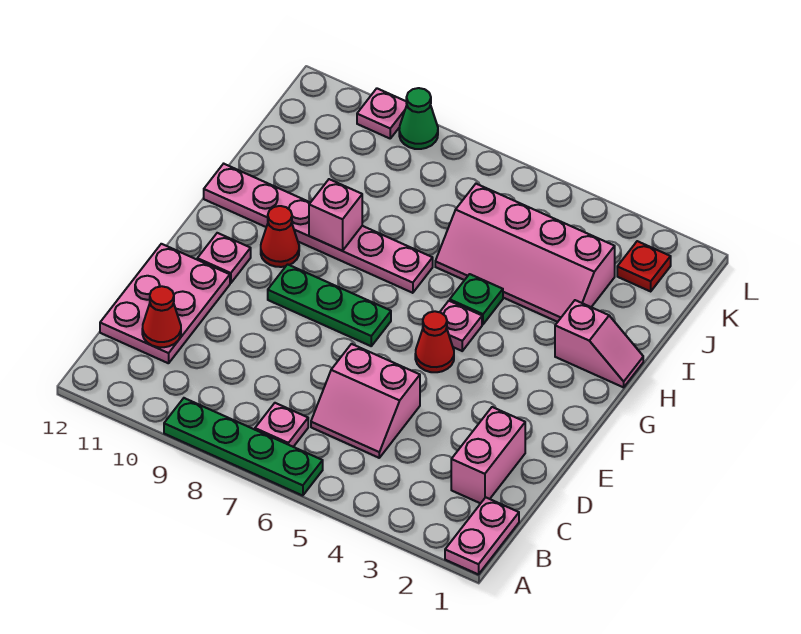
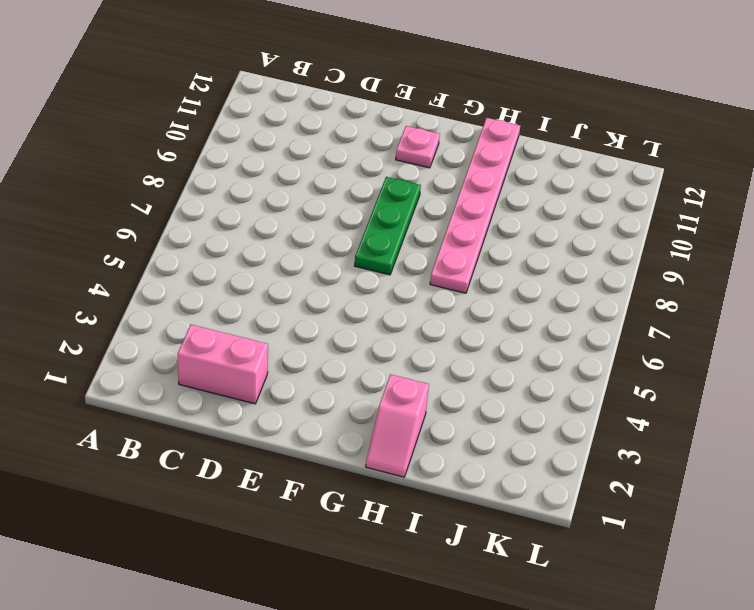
none -> pink plate A1:B1 level 1
none -> green plate A6:A9 level 1
none -> pink plate B7 level 1

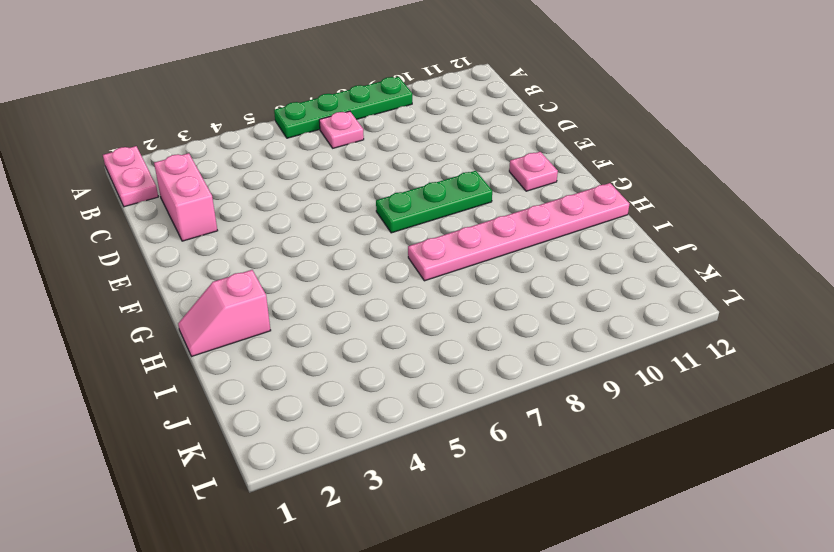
none -> pink slope C5:D6 level 1 top D
none -> pink plate C11:E12 level 1
none -> red cone F5 level 1

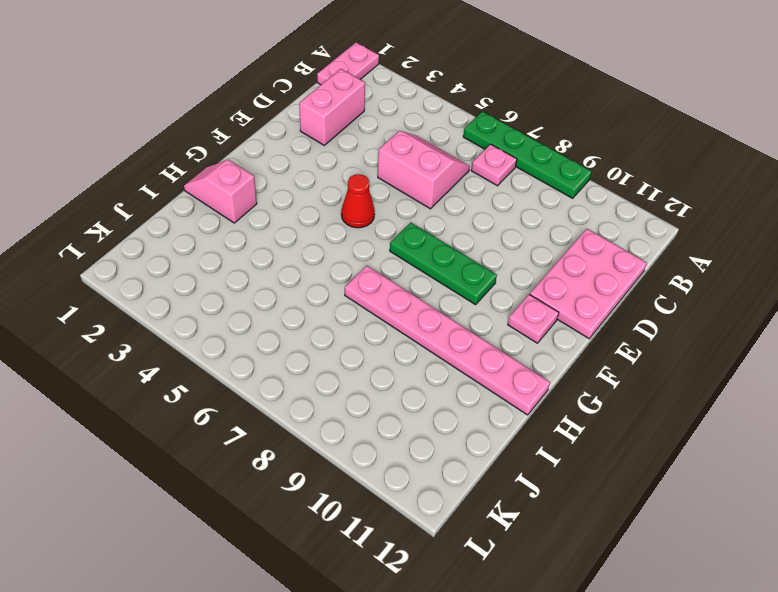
none -> pink plate G5 level 1
none -> red cone G10 level 1
none -> green plate H5 level 1

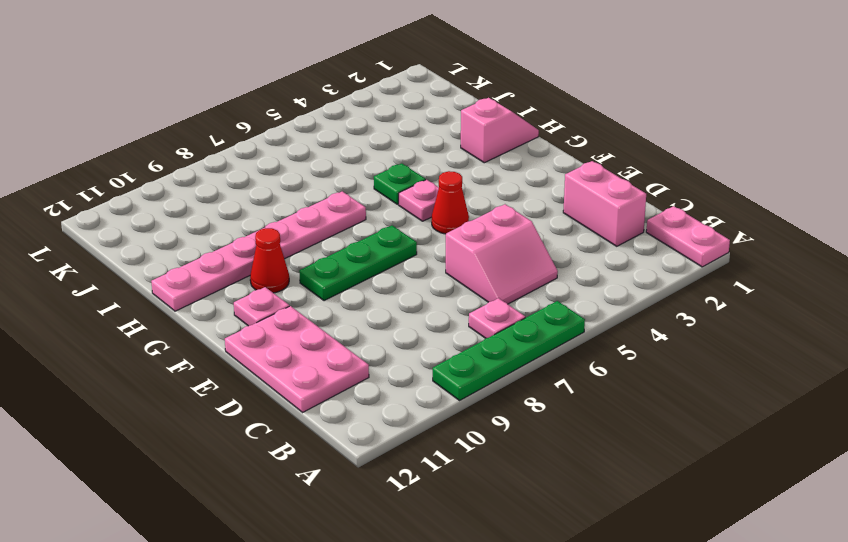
none -> pink slope I3:J6 level 1 top J
none -> red plate K2 level 1
none -> green cone L9 level 1

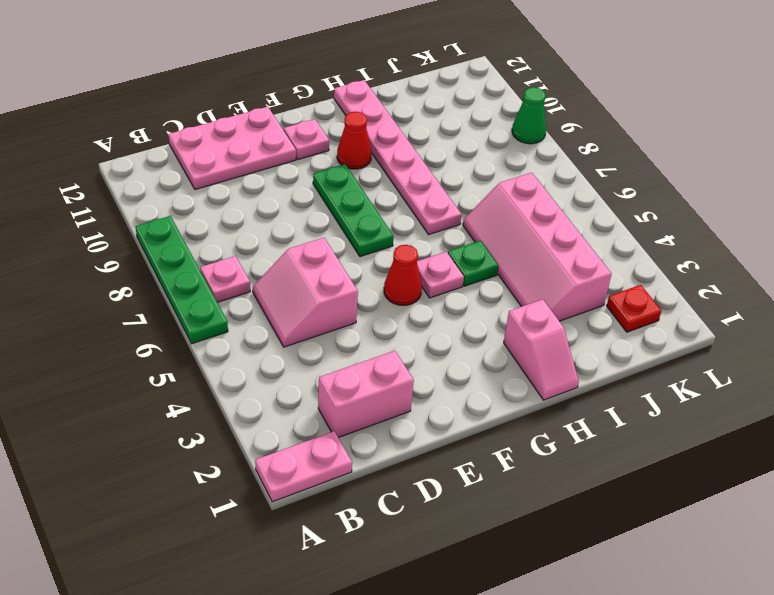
none -> pink plate L10 level 1
none -> red cone C11 level 2
none -> pink brick H9 level 2

